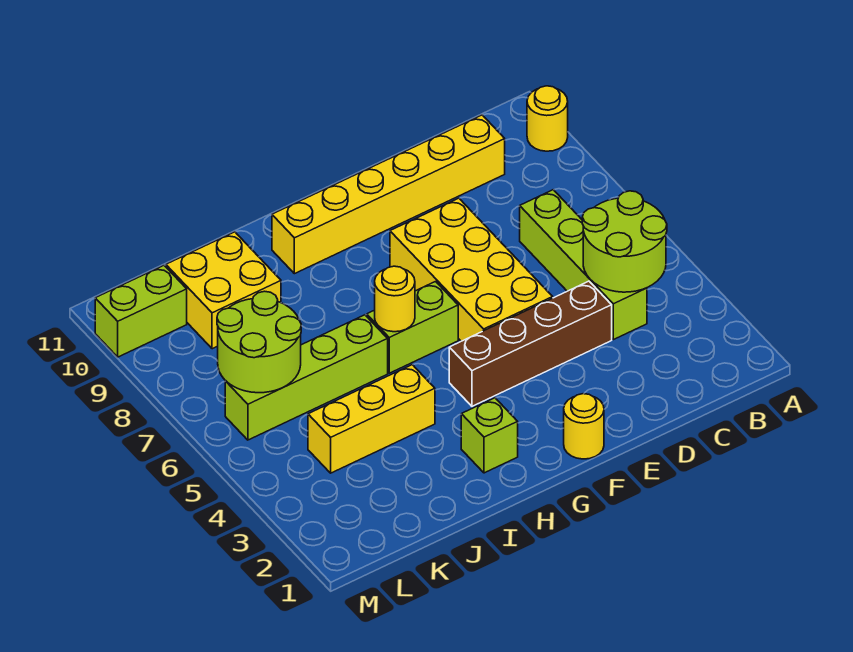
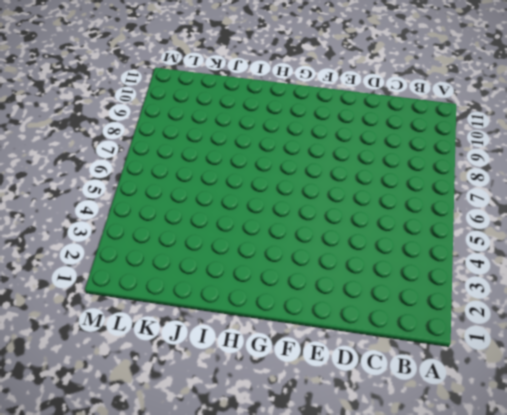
none -> yellow round brick A10 level 1
none -> lime brick C4:C7 level 1
none -> yellow brick C10:H10 level 1

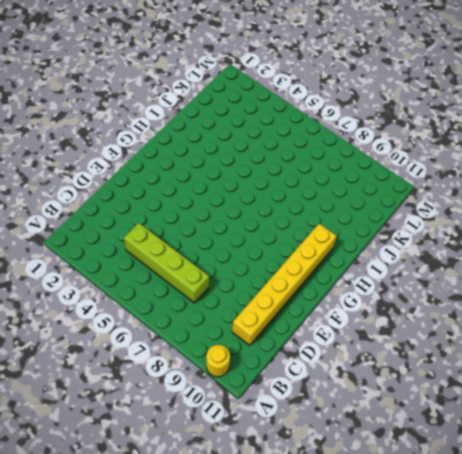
none -> brown brick D4:G4 level 1
none -> yellow brick E5:F8 level 1
none -> yellow round brick F1 level 1

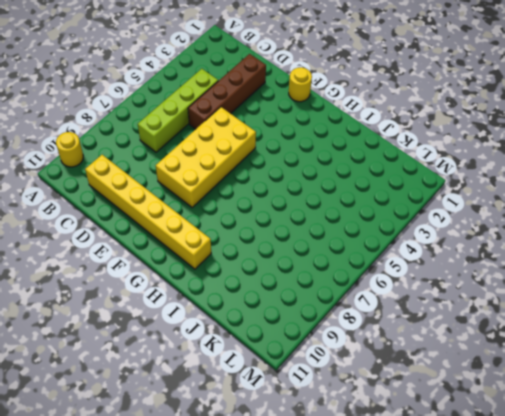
brown brick D2:D5 level 1 -> brown brick D4:G4 level 1
none -> lime brick G6:H6 level 1
none -> lime brick H2 level 1
none -> yellow brick I4:K4 level 1

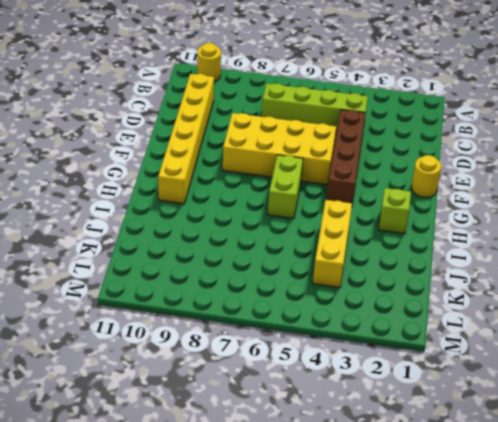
none -> lime brick I6:L6 level 1
none -> yellow brick J9:K10 level 1
none -> lime brick L10:M10 level 1

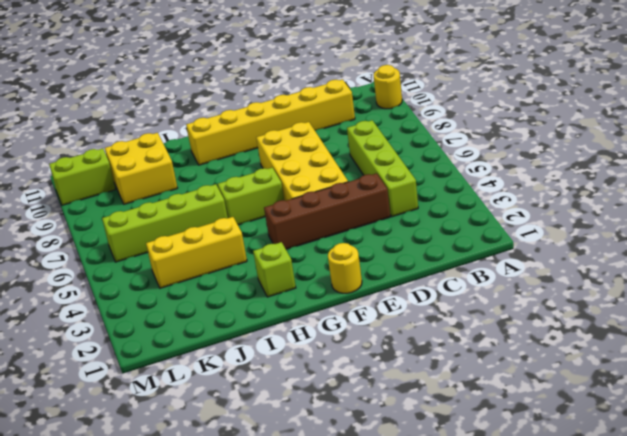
none -> lime round brick B4:C5 level 2
none -> yellow round brick H6 level 2
none -> lime round brick K6:L7 level 2

